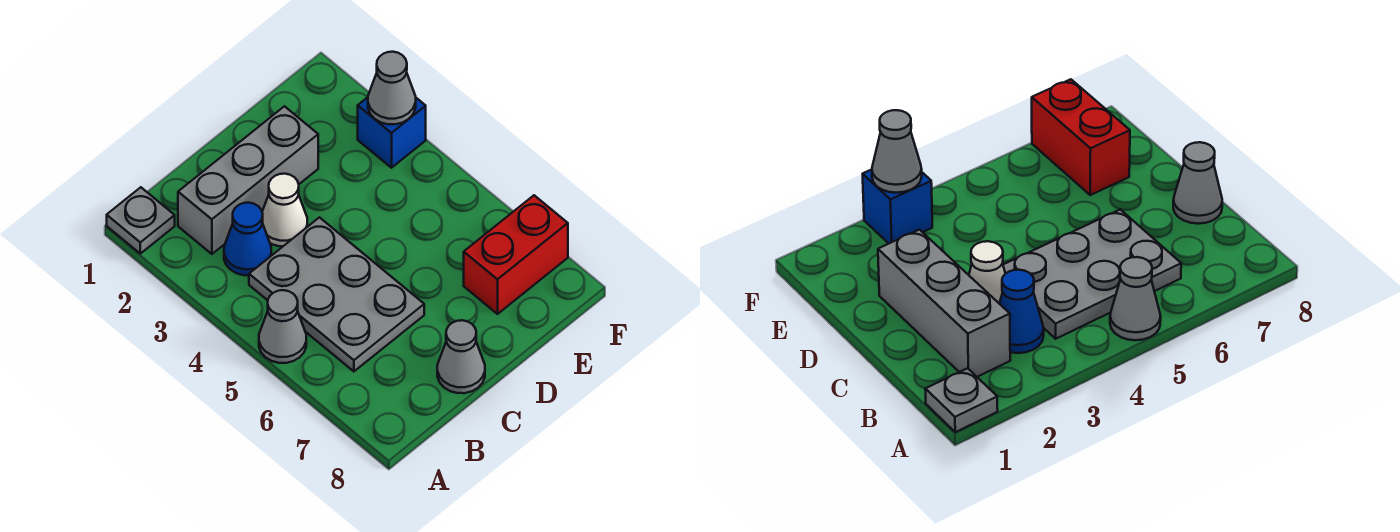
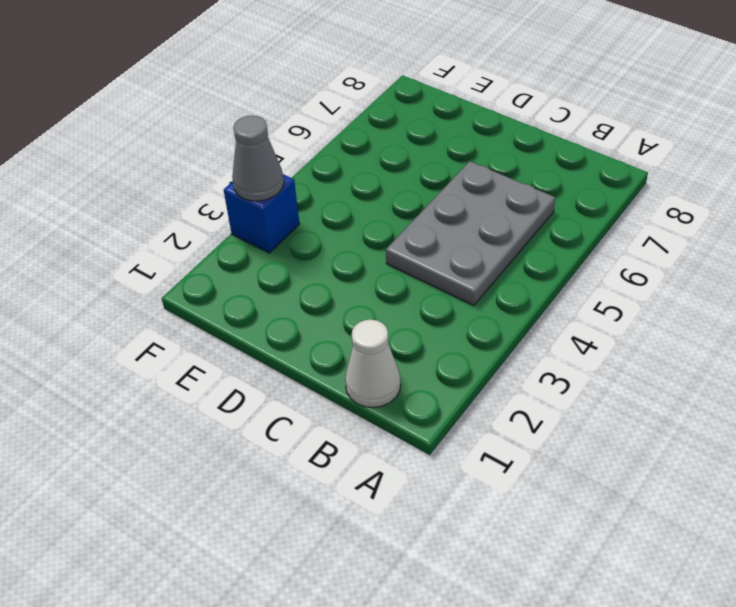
white cone B1 level 1 -> white cone C3 level 1
none -> grey plate A1 level 1
none -> grey cone A5 level 1

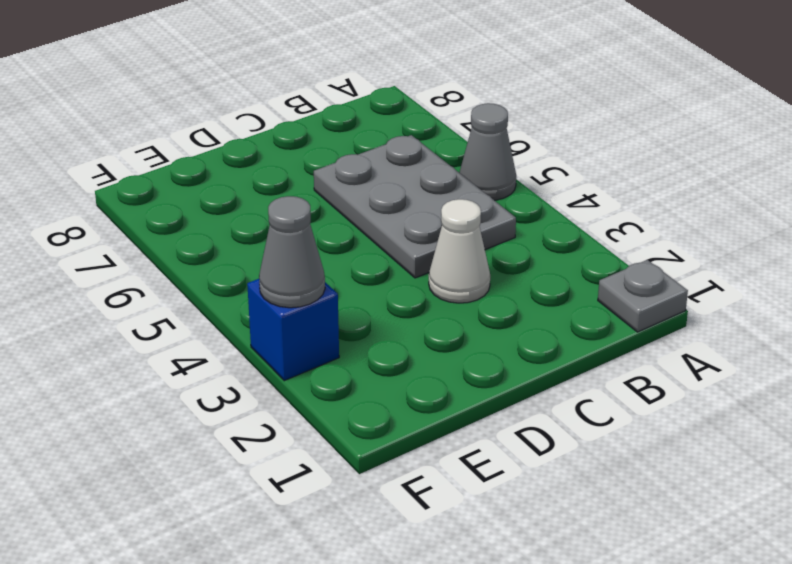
none -> grey brick B2:D2 level 1
none -> blue cone B3 level 1

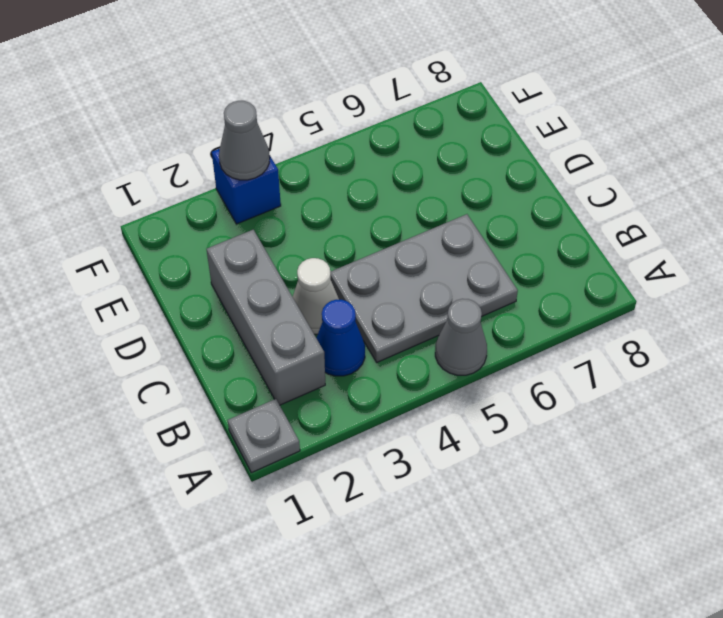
none -> grey cone C8 level 1
none -> red brick E7:F7 level 1

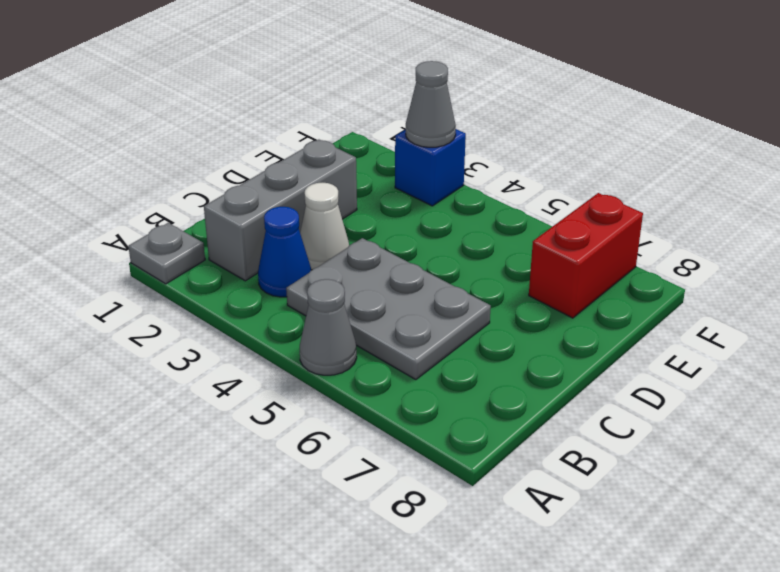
none -> grey cone C8 level 1

